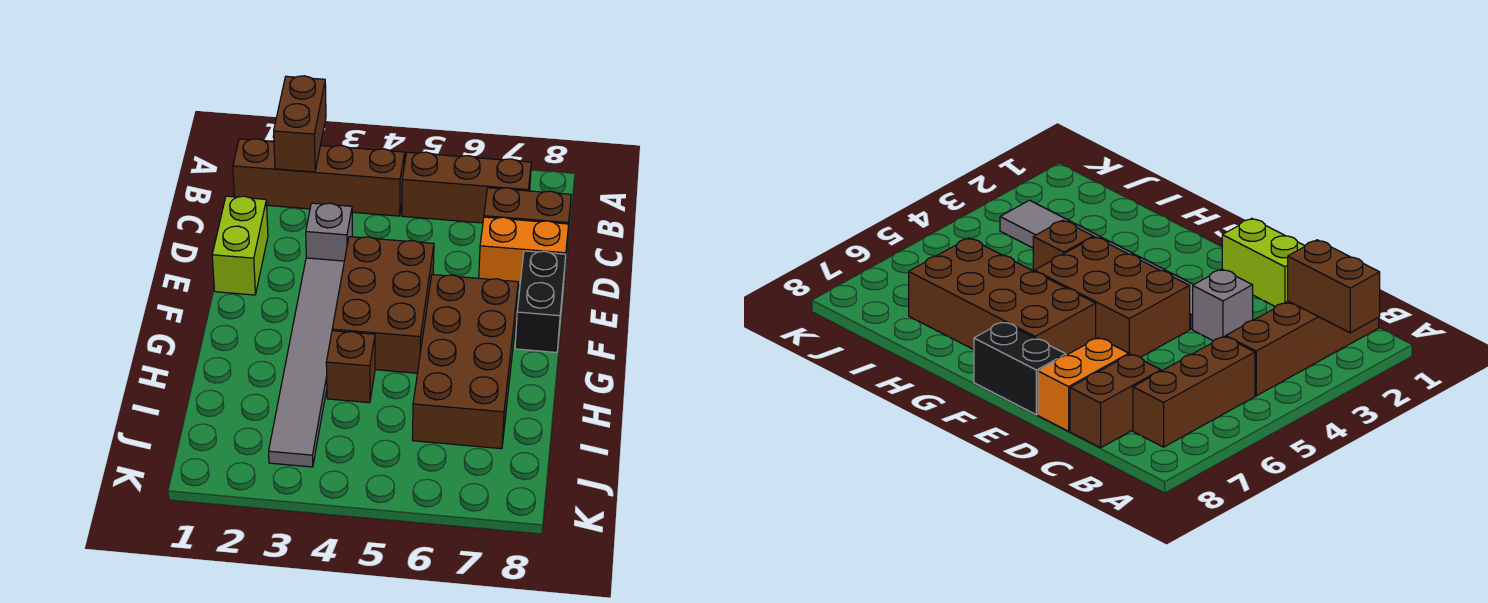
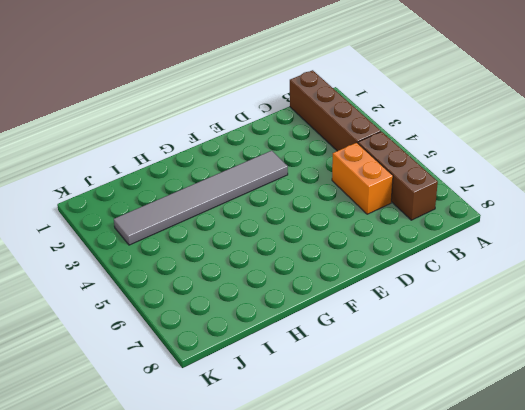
orange brick C5:C6 level 1 -> orange brick D7:D8 level 1
none -> brown brick C7:C8 level 1
none -> lime brick D1:E1 level 1
none -> grey brick D3 level 1

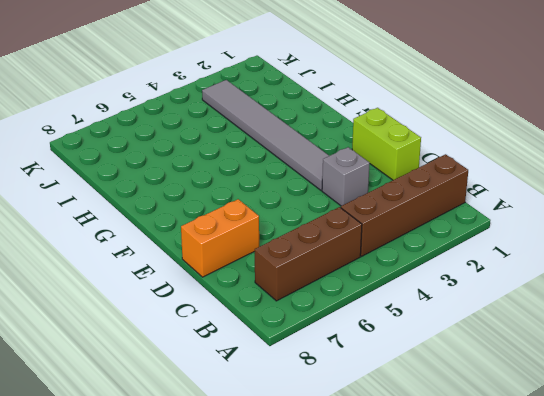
none -> brown brick C7:C8 level 1
none -> brown brick E4:G5 level 1
none -> black brick E8:F8 level 1

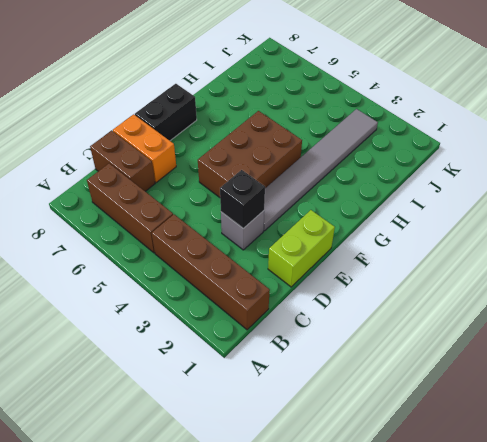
black brick D3 level 2 -> none
none -> brown brick F6:I7 level 1
none -> brown brick H4 level 1
none -> brown brick A2:B2 level 2

